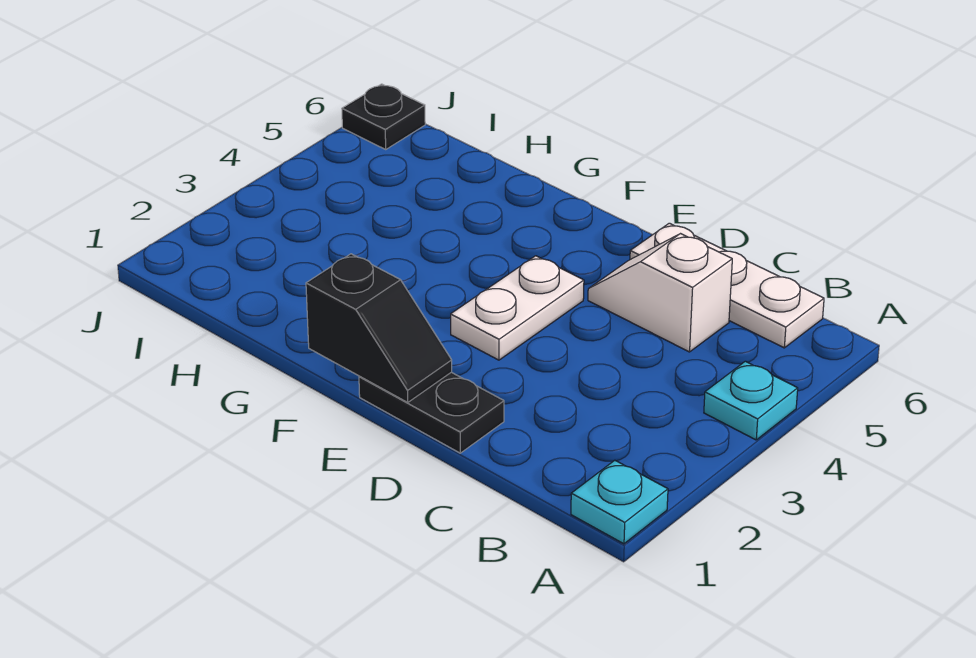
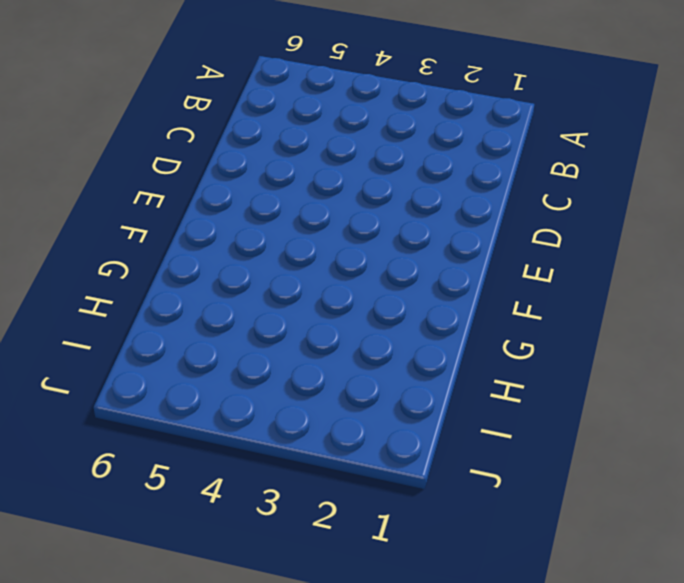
none -> cyan plate A1 level 1
none -> cyan plate A4 level 1

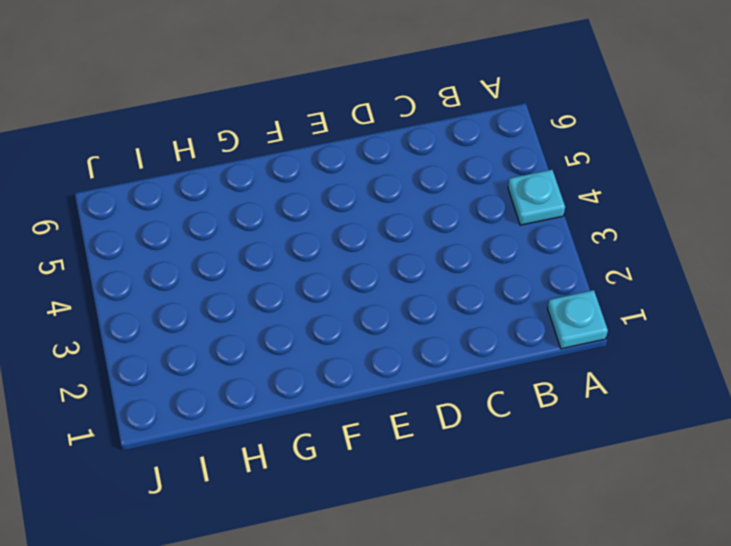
none -> white plate B6:D6 level 1
none -> white slope C5:D5 level 1 top C

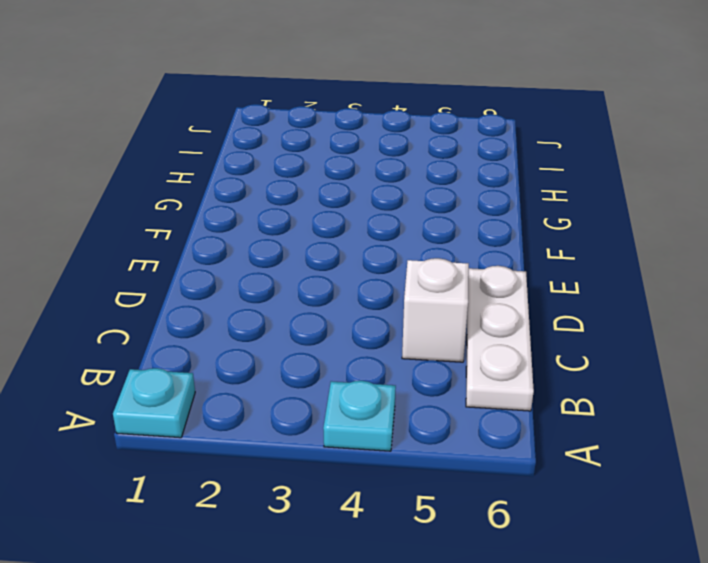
none -> black plate D1:E1 level 1
none -> white plate E3:E4 level 1

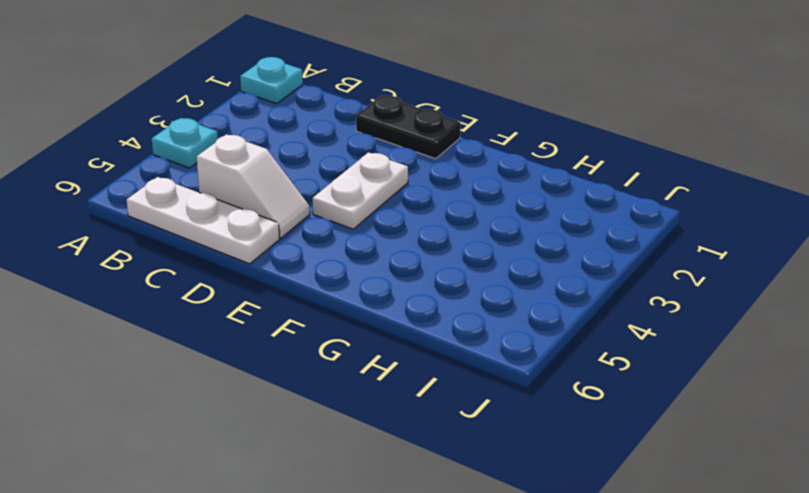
none -> black plate J6 level 1
none -> black slope E1:F1 level 2 top F

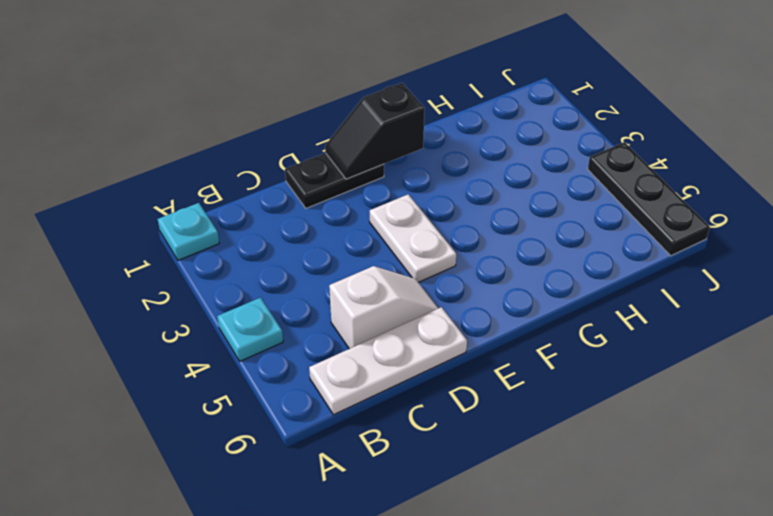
black plate J4:J6 level 1 -> black plate J6 level 1

